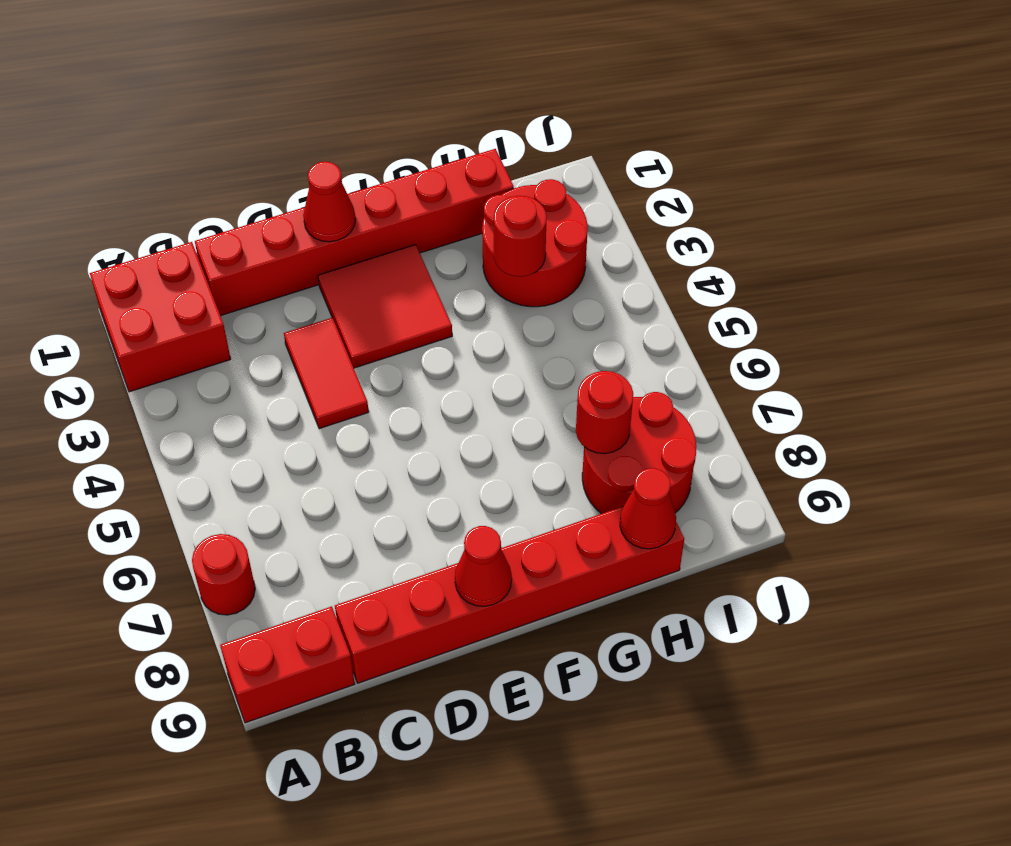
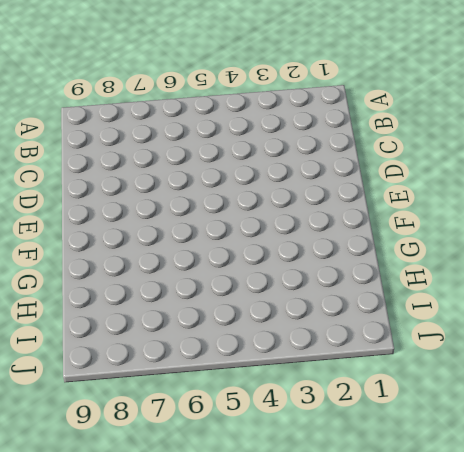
none -> red brick A1:B2 level 1
none -> red round brick A7 level 1
none -> red brick A9:B9 level 1

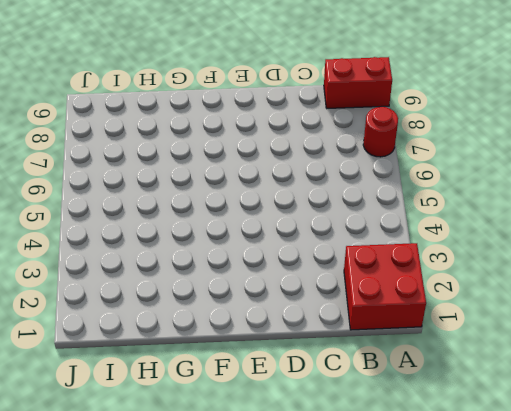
none -> red brick C1:H1 level 1
none -> red brick C9:H9 level 1
none -> red tile D3:D4 level 1

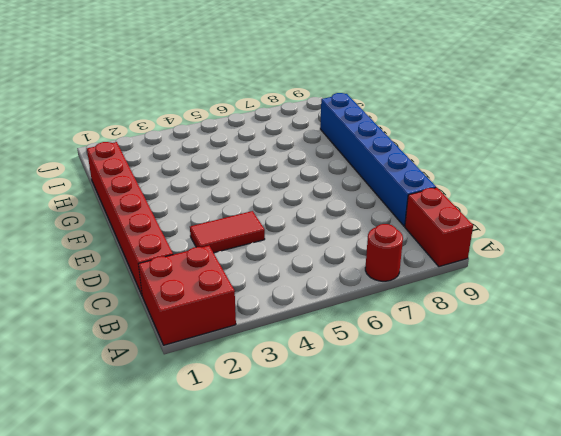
blue brick C9:H9 level 1 -> red brick C9:H9 level 1
none -> red tile E2:F3 level 1
none -> red round brick H2:I3 level 1
none -> red round brick H7:I8 level 1

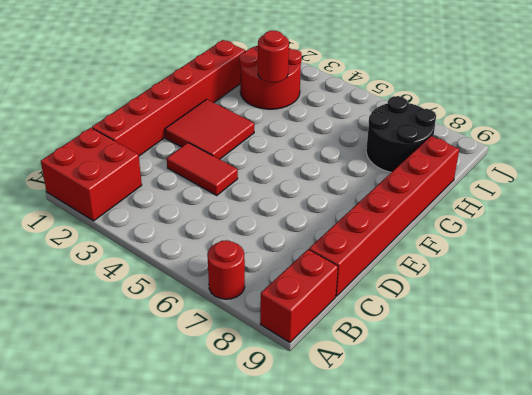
black round brick H7:I8 level 1 -> red round brick H7:I8 level 1
none -> red cone E1 level 2
none -> red cone E9 level 2
none -> red round brick H7 level 2

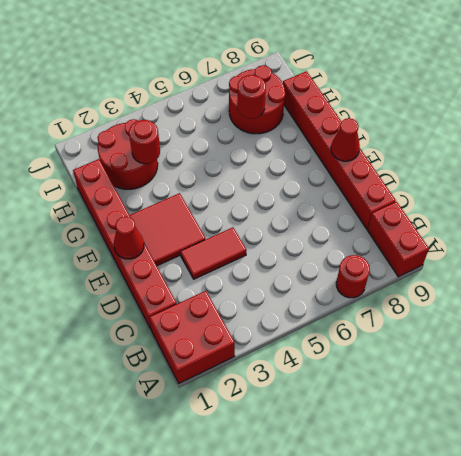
none -> red cone H9 level 2

